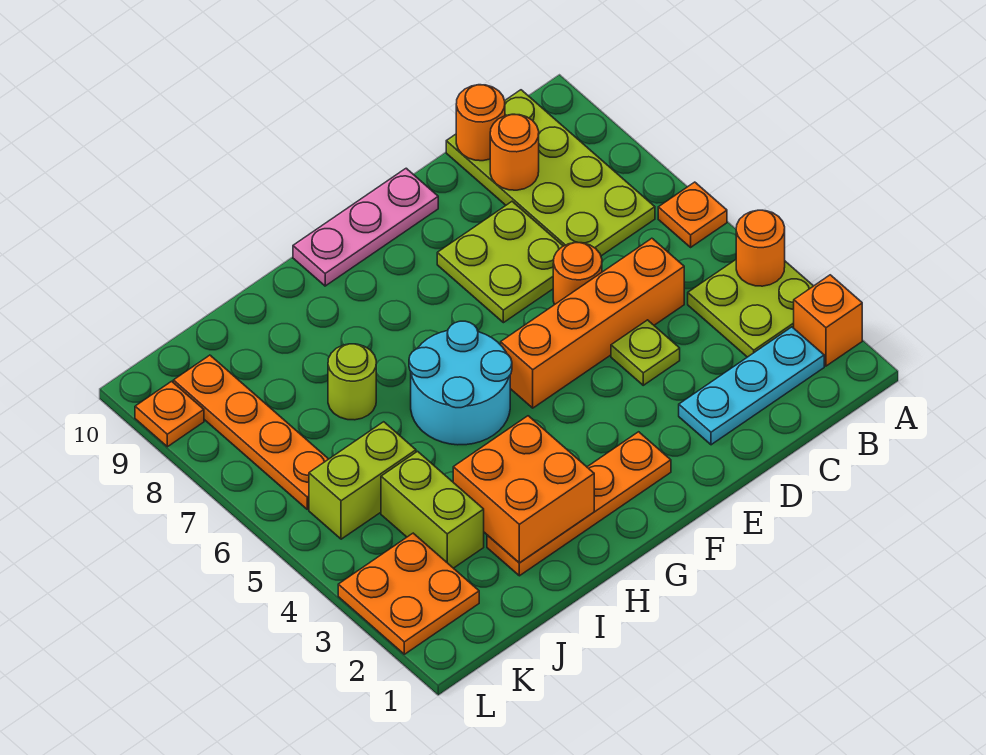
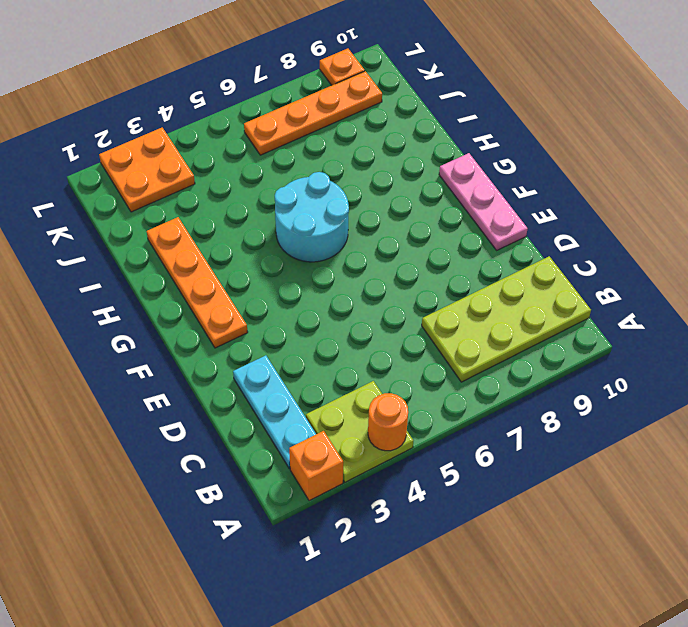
none -> orange plate A6 level 1
none -> orange brick C5:F5 level 1
none -> lime plate D4 level 1

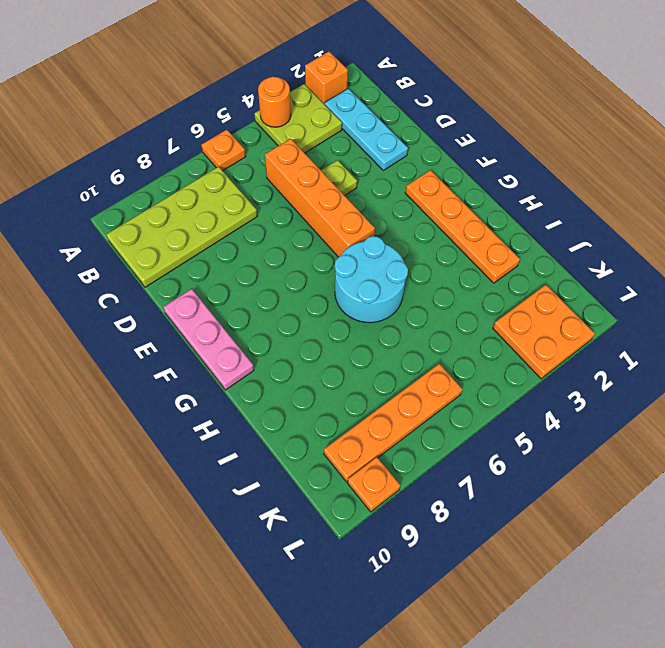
none -> orange round brick D6 level 1
none -> lime plate D7:E8 level 1
none -> lime round brick I7 level 1

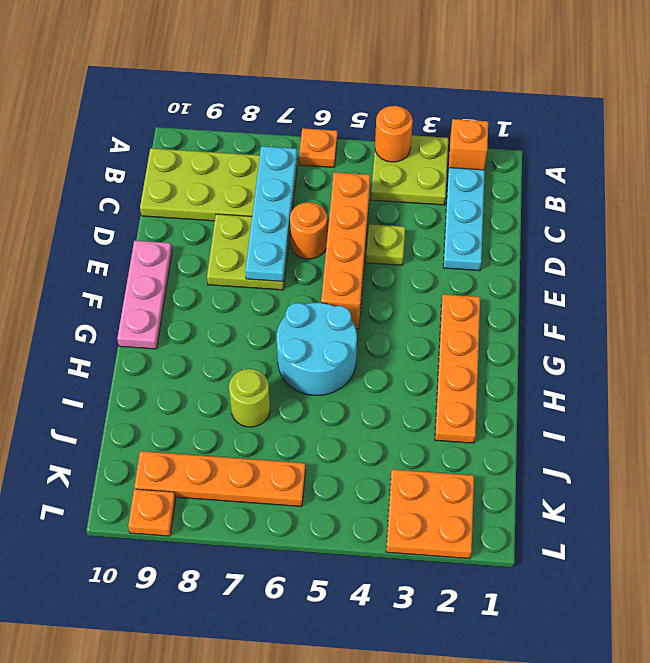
cyan plate B7:E7 level 2 -> none
none -> lime brick J3:J4 level 1
none -> lime brick J5:K5 level 1
none -> orange round brick C9 level 2

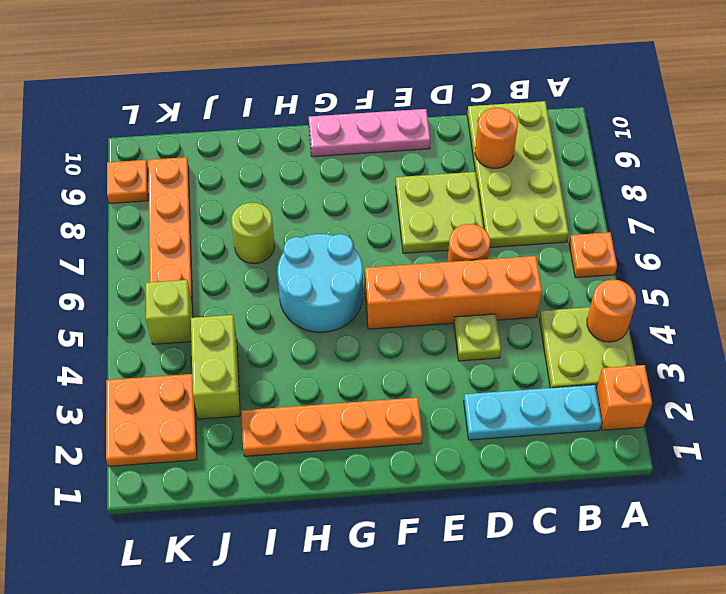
lime brick K5 level 1 -> lime brick J5:K5 level 1
none -> orange round brick C10 level 2
none -> orange brick H2:I3 level 2

